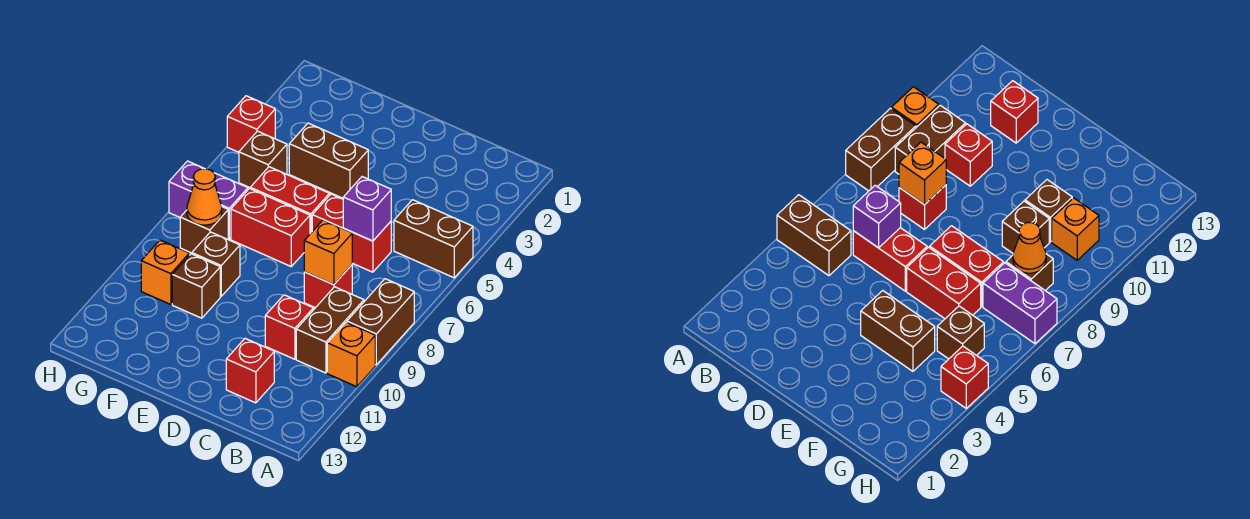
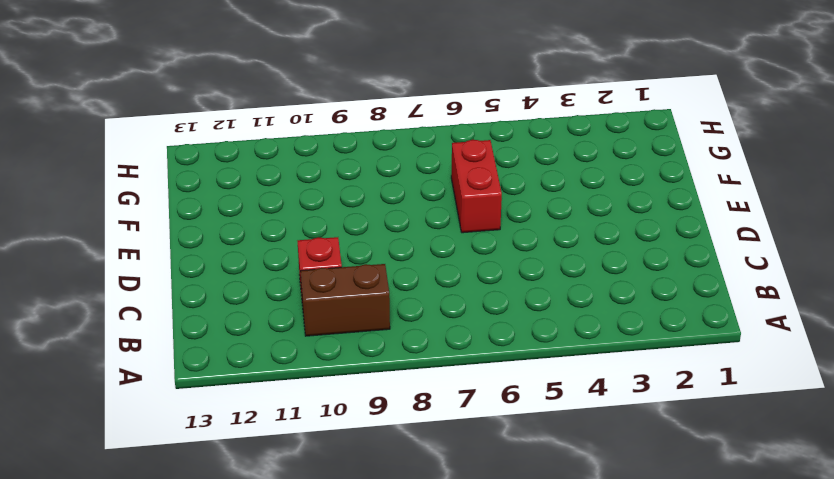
none -> brown brick A5:B5 level 1
none -> brown brick A8:A9 level 1
none -> orange brick A10 level 1

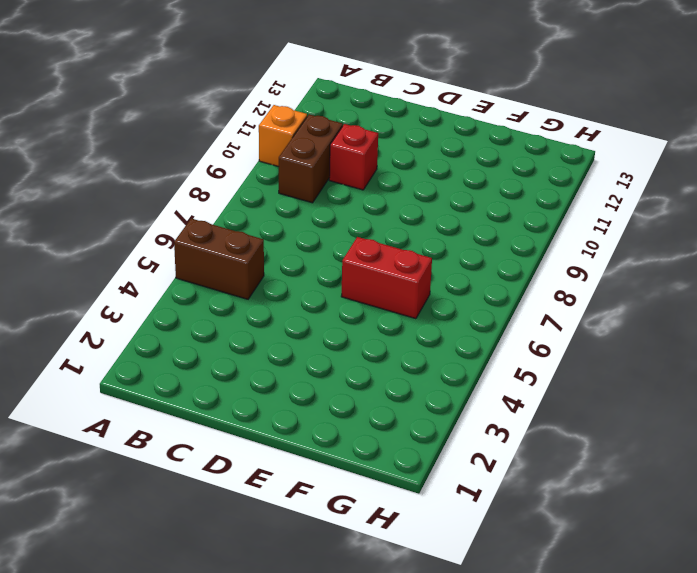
none -> brown brick A8:A9 level 1
none -> red brick C6:D6 level 1
none -> red brick C8 level 1

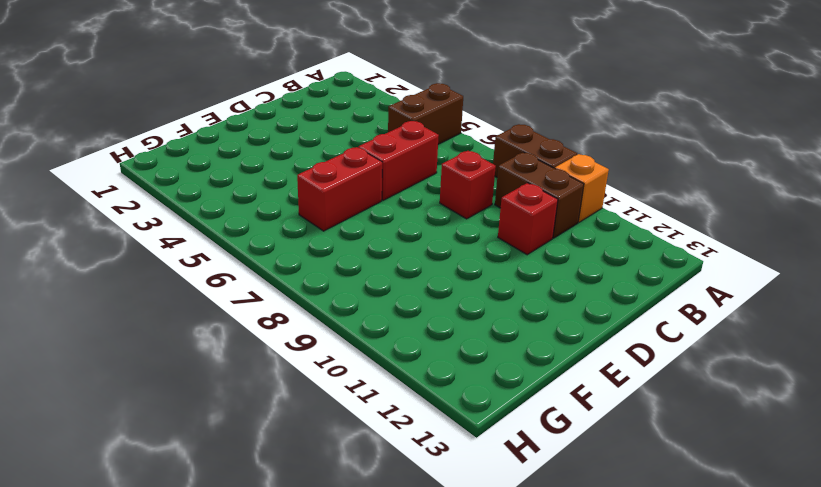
none -> red brick C12 level 1
none -> brown brick E4:F4 level 1
none -> red brick E7:F7 level 1

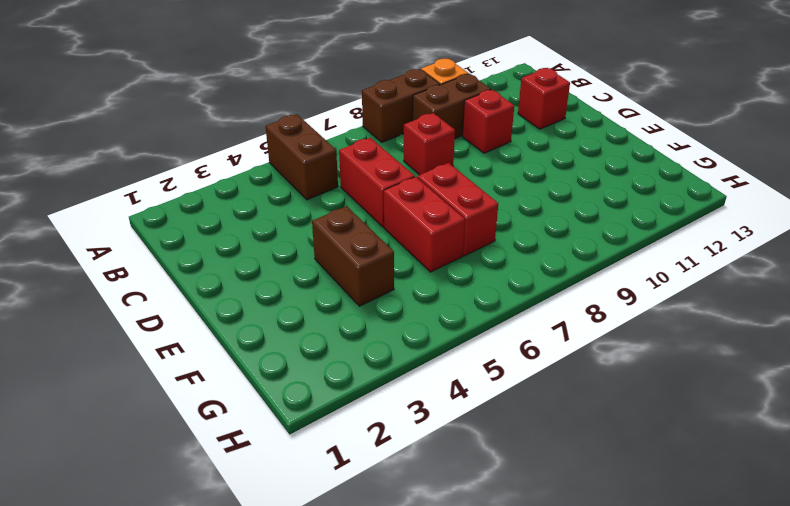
none -> brown brick F9 level 1
none -> brown brick F10 level 1
none -> brown brick G5 level 1

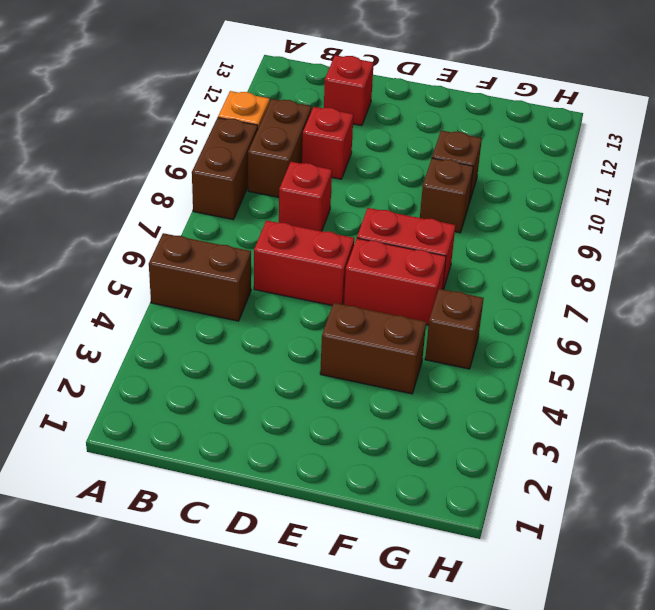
none -> purple brick G7:H7 level 1
none -> brown brick G8 level 1
none -> orange brick G10 level 1

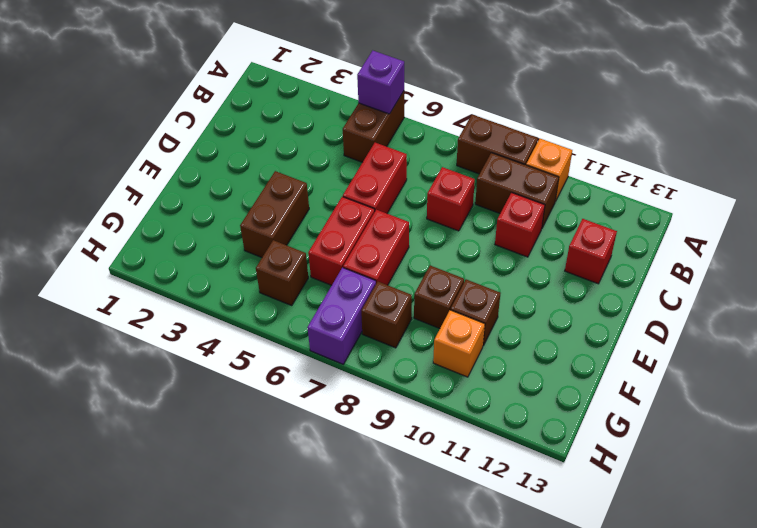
purple brick A5 level 2 -> purple brick C6 level 2
none -> red brick H4 level 1
none -> orange brick C8 level 2
none -> orange cone G8 level 2

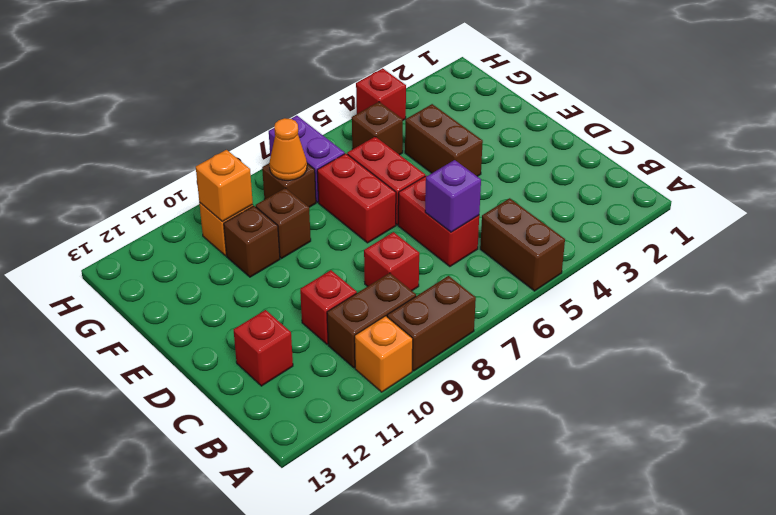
orange brick G10 level 2 -> orange brick C8 level 2

